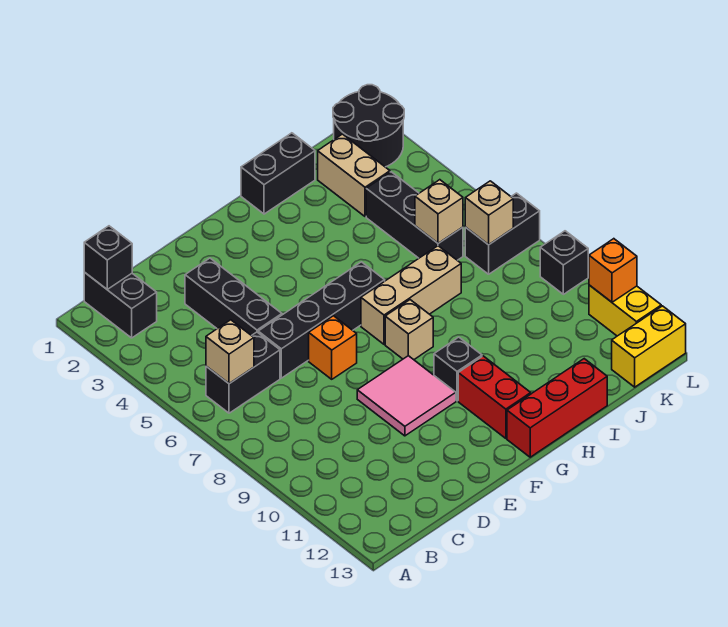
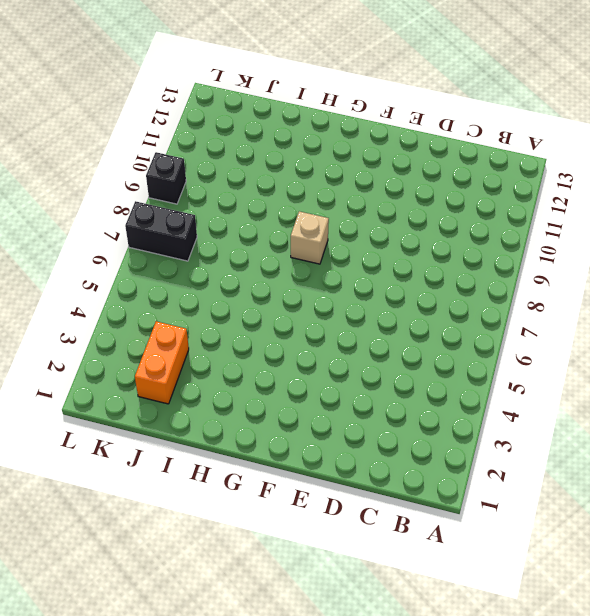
orange brick J2:J3 level 1 -> tan brick J2:J3 level 1
none -> black brick B1:B2 level 1
none -> black brick B6:C6 level 1
none -> black brick D3:D5 level 1

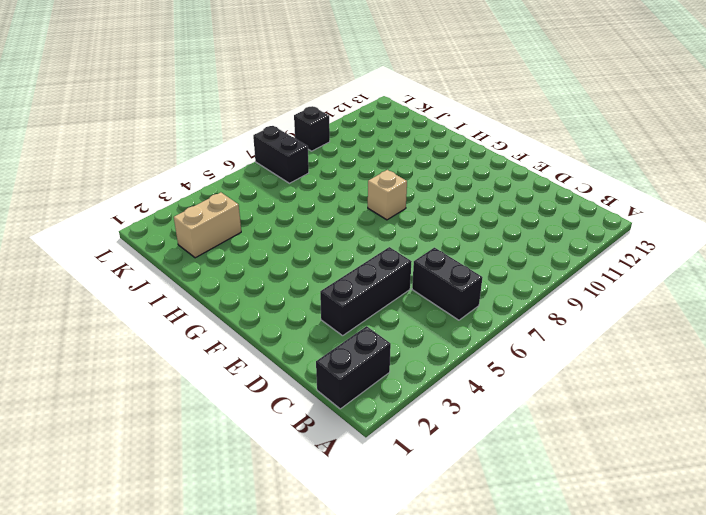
none -> black brick D6:G6 level 1
none -> orange brick E7 level 1
none -> pink tile E9:F10 level 1

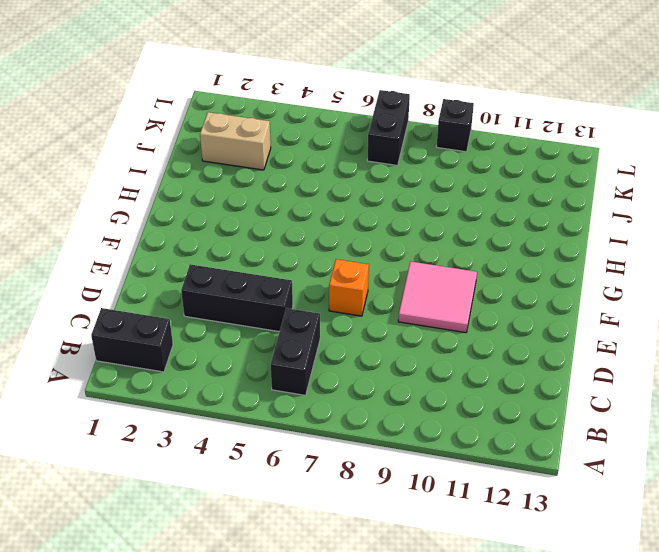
none -> black brick D6:G6 level 1
none -> tan brick G7:I7 level 1
none -> tan brick G8 level 1

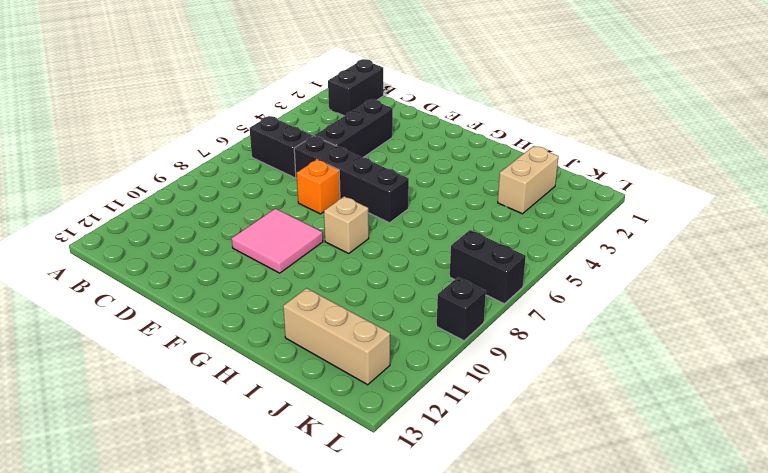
tan brick I12:K12 level 1 -> tan brick G7:I7 level 1
none -> black brick G10 level 1
none -> red brick G11:G12 level 1
none -> red brick G13:I13 level 1

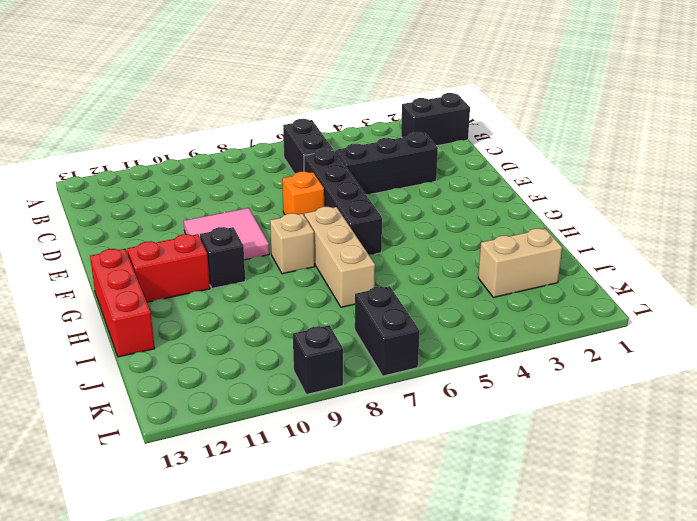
none -> black brick H1:I1 level 1
none -> black brick J4:J6 level 1
none -> black round brick K1:L2 level 1

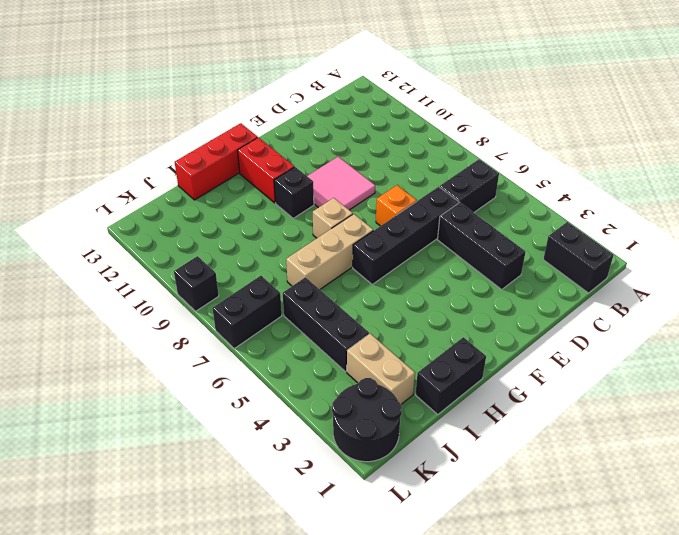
none -> yellow brick K13:L13 level 1
none -> yellow brick L11:L12 level 1
none -> black brick B1 level 2

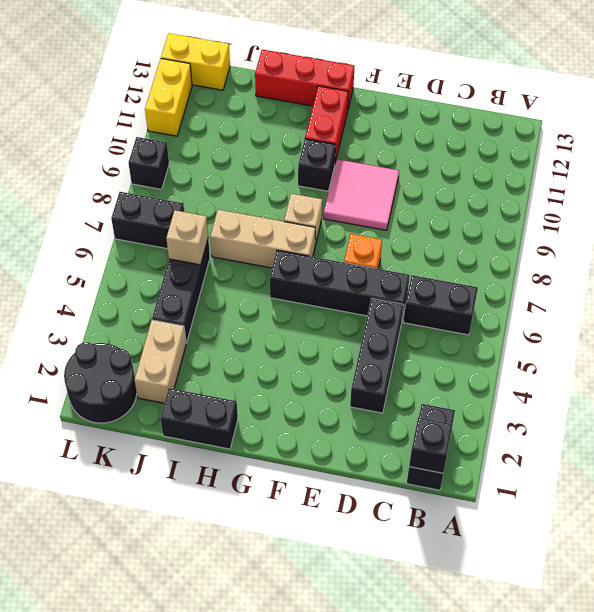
none -> tan brick B6 level 2
none -> tan brick K7 level 2
none -> orange brick L11 level 2

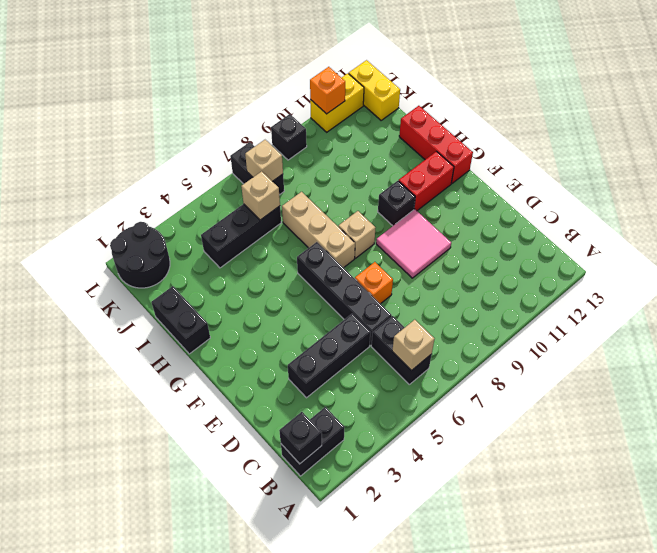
none -> tan brick J2:J3 level 1

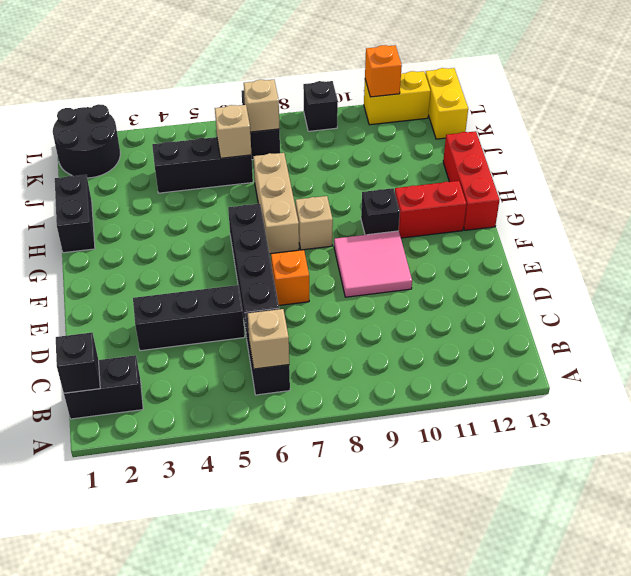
none -> tan brick J2:J3 level 1

